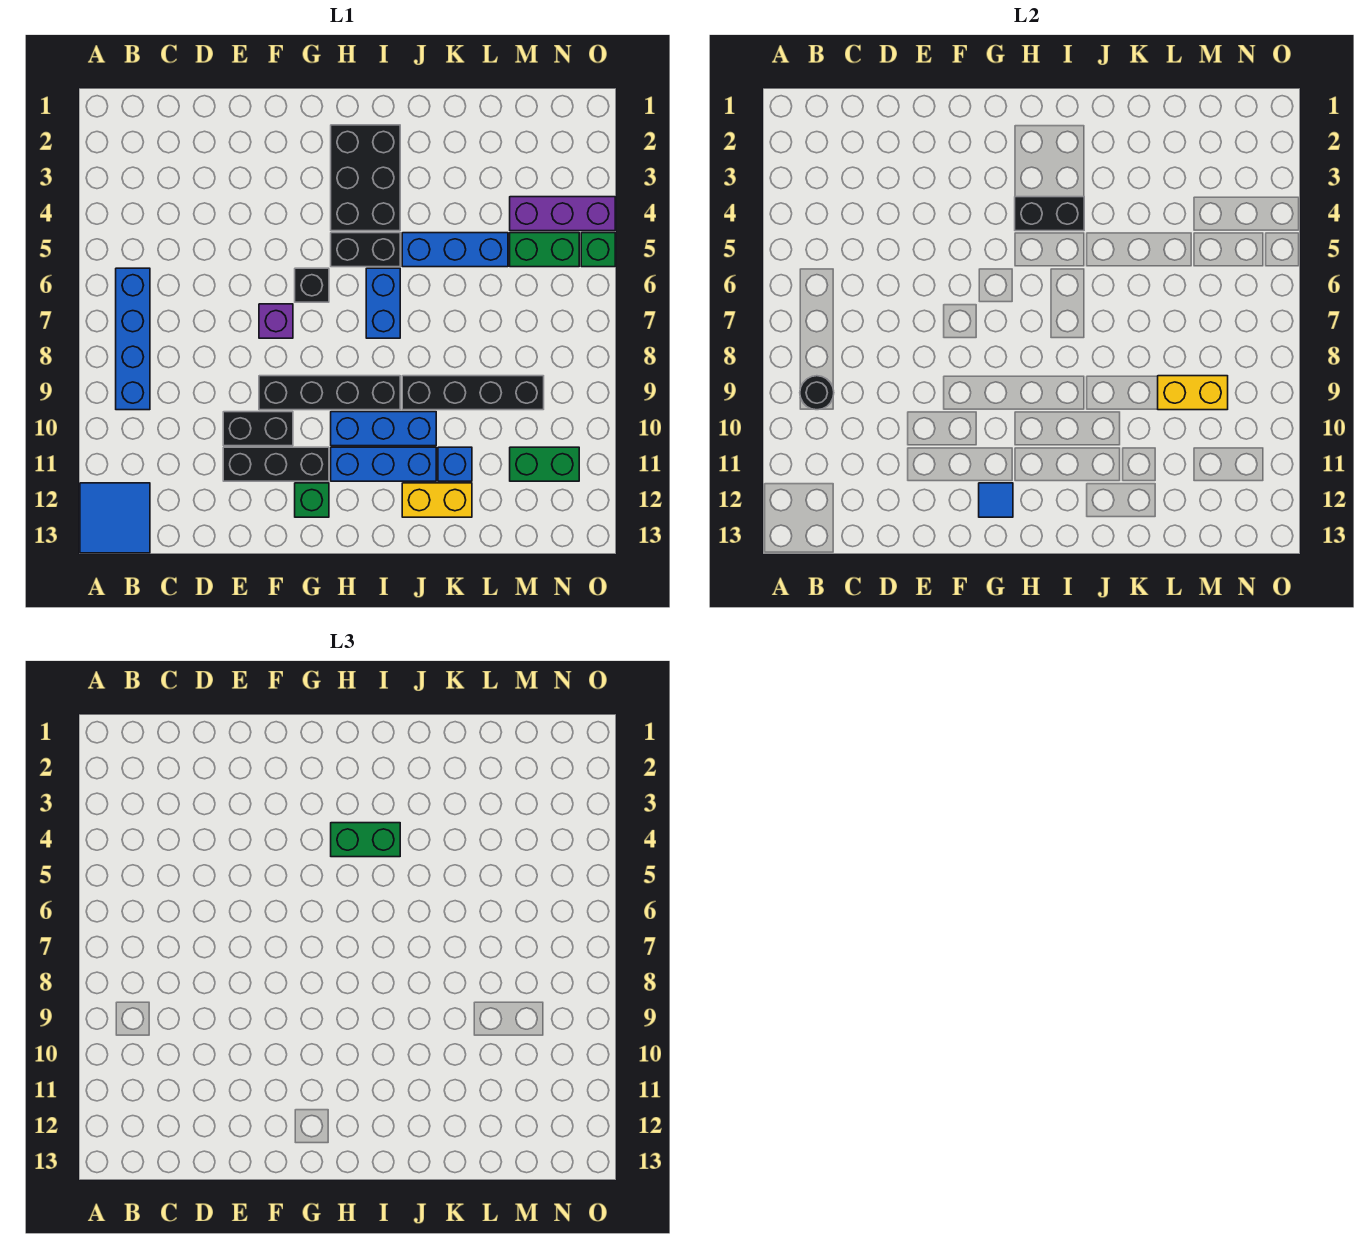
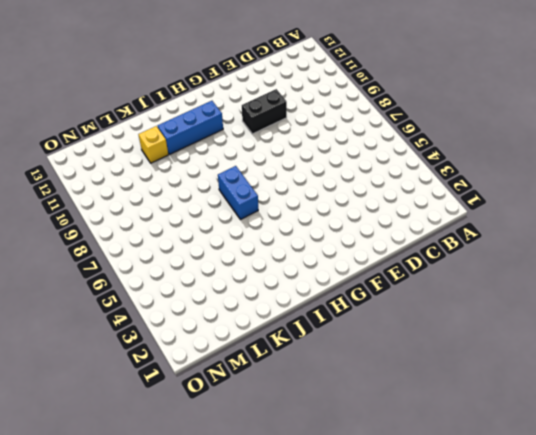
yellow brick K11 level 1 -> blue brick K11 level 1
none -> blue tile A12:B13 level 1
none -> blue brick B6:B9 level 1
none -> black brick E11:G11 level 1

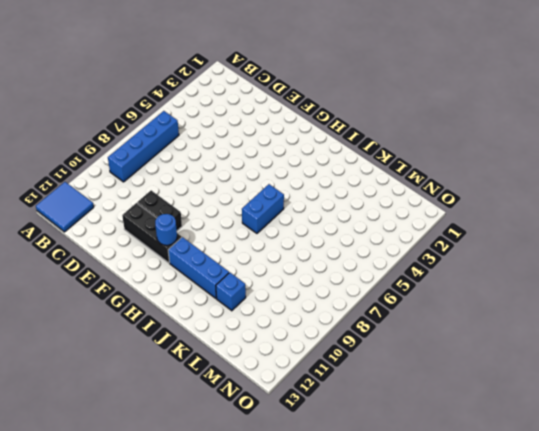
blue round brick G11 level 2 -> none
none -> purple brick F7 level 1
none -> black brick F9:I9 level 1
none -> black brick G6 level 1

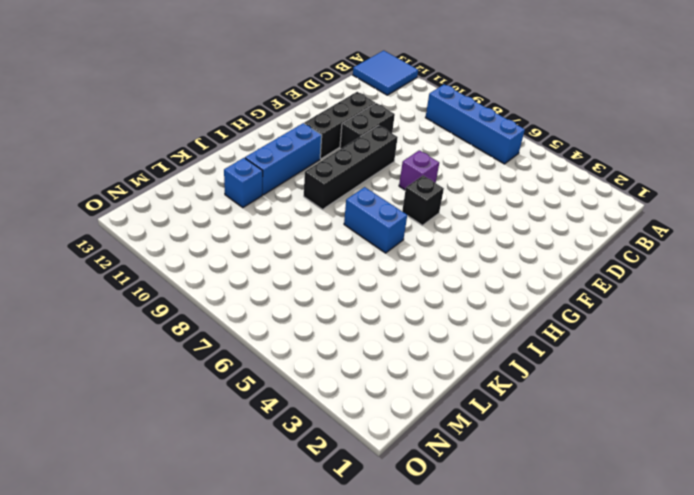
none -> green brick G12 level 1
none -> black brick H2:I4 level 1
none -> black brick H5:I5 level 1

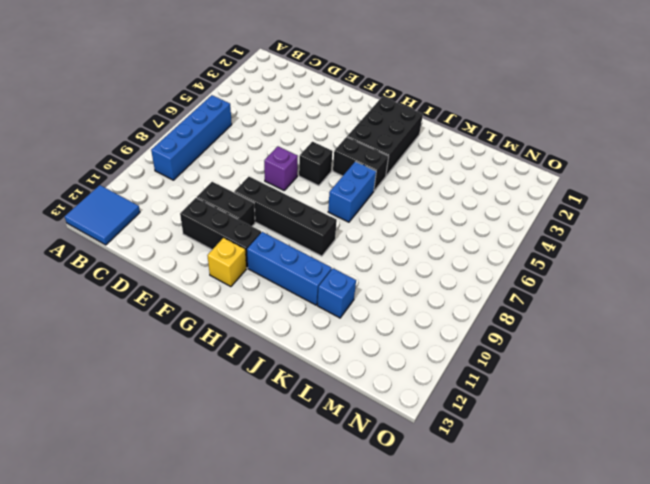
yellow brick G12 level 1 -> green brick G12 level 1
none -> blue brick H10:J10 level 1
none -> blue brick J5:L5 level 1
none -> black brick J9:M9 level 1

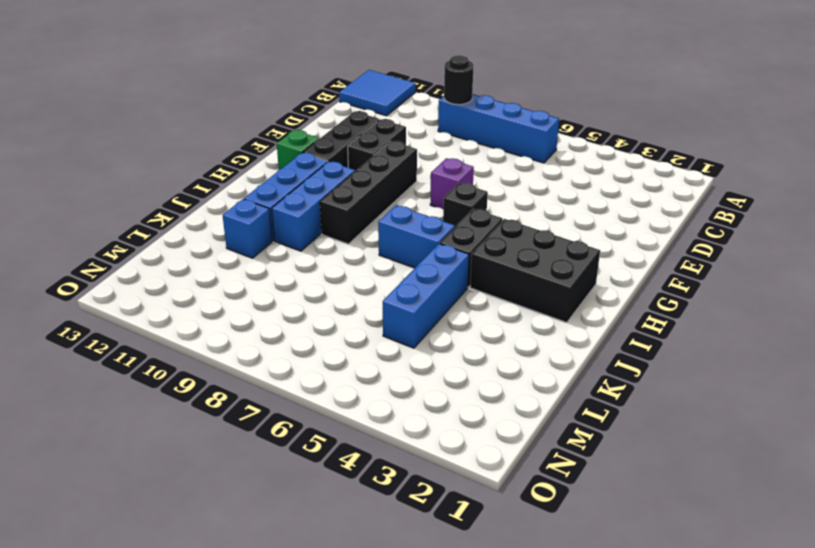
none -> black brick J9:M9 level 1
none -> yellow brick J12:K12 level 1
none -> purple brick M4:O4 level 1

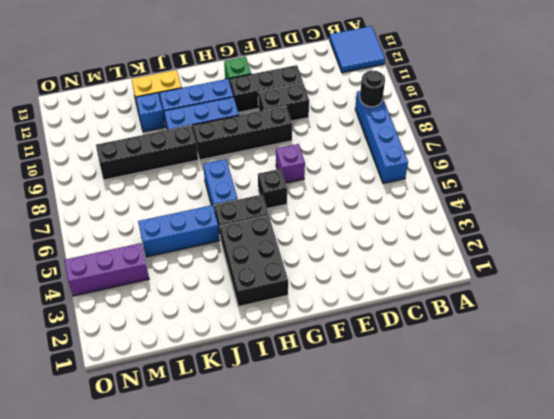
none -> green brick M5:N5 level 1
none -> green brick M11:N11 level 1
none -> green brick O5 level 1

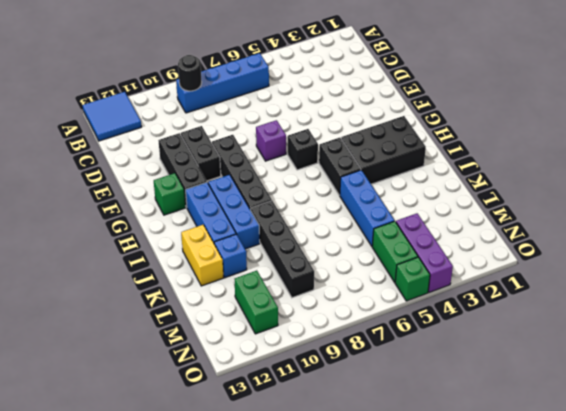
none -> blue brick I6:I7 level 1
none -> blue tile G12 level 2
none -> black brick H4:I4 level 2

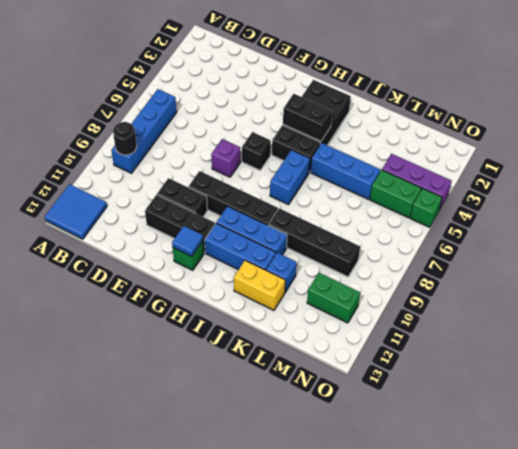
none -> yellow brick L9:M9 level 2
none -> green brick H4:I4 level 3

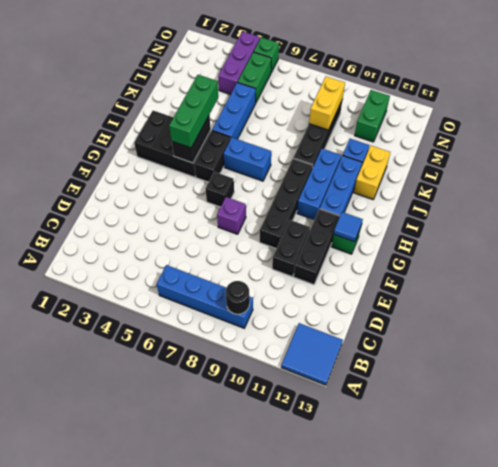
green brick H4:J4 level 3 -> green brick H4:I4 level 3

